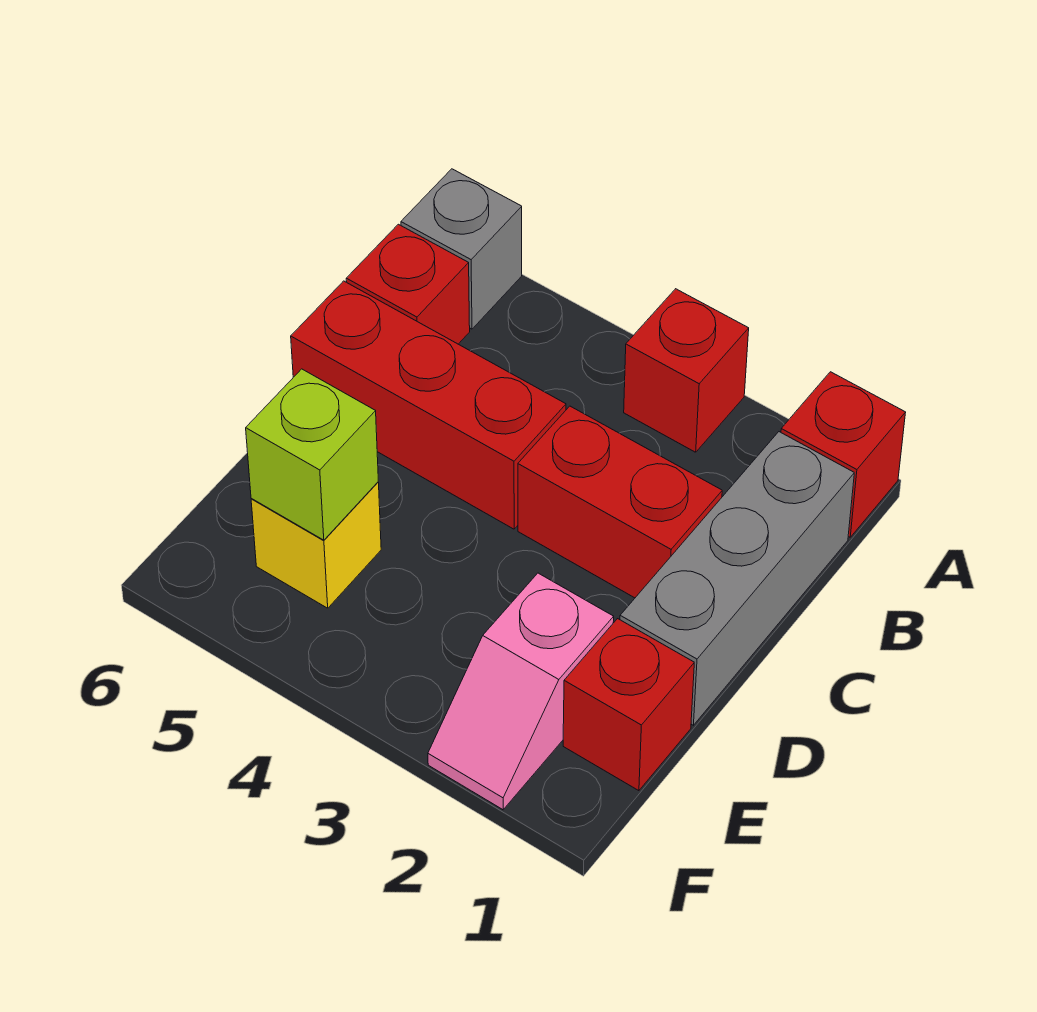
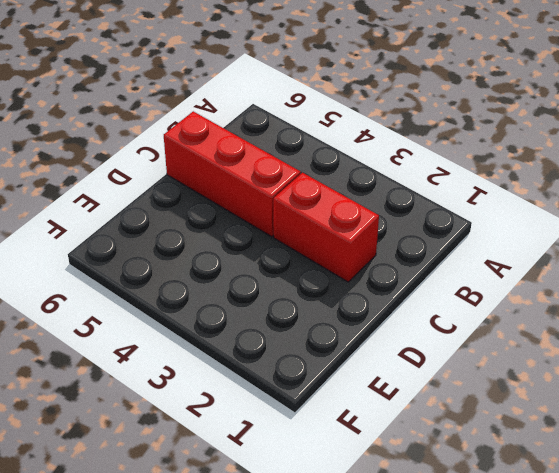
none -> red brick A1 level 1
none -> red brick A3 level 1

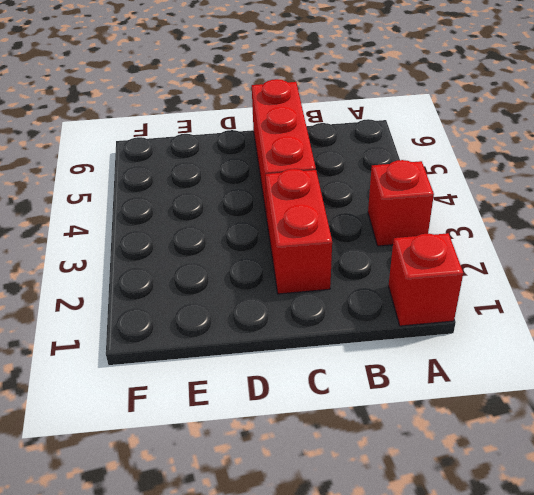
none -> grey brick A6 level 1
none -> grey brick B1:D1 level 1

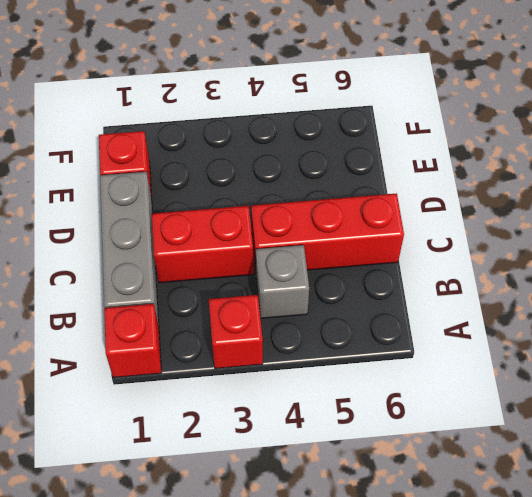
grey brick B4 level 1 -> grey brick A6 level 1
none -> red brick B6 level 1
none -> pink slope E2:F2 level 1 top E

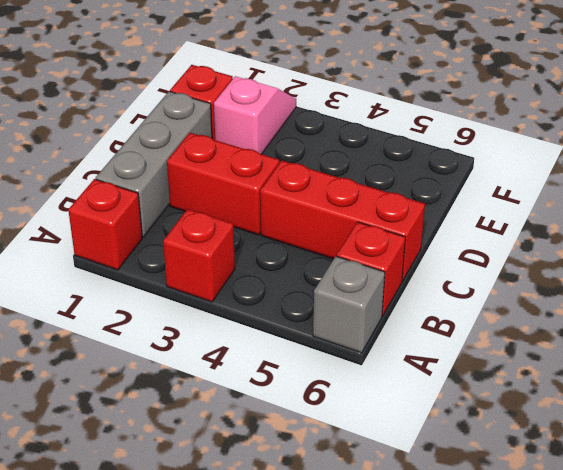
none -> yellow brick E5 level 1
none -> lime brick E5 level 2

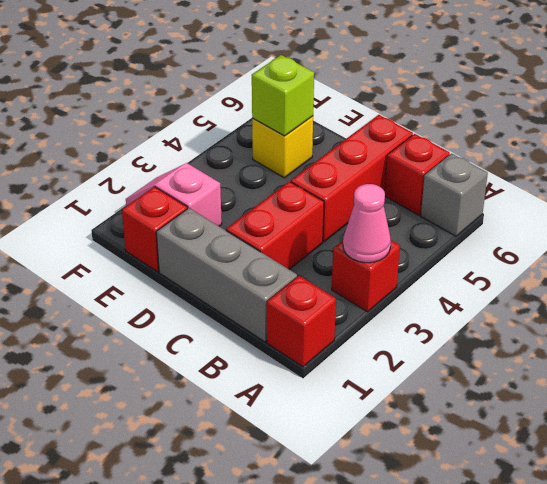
pink cone A3 level 2 -> none

